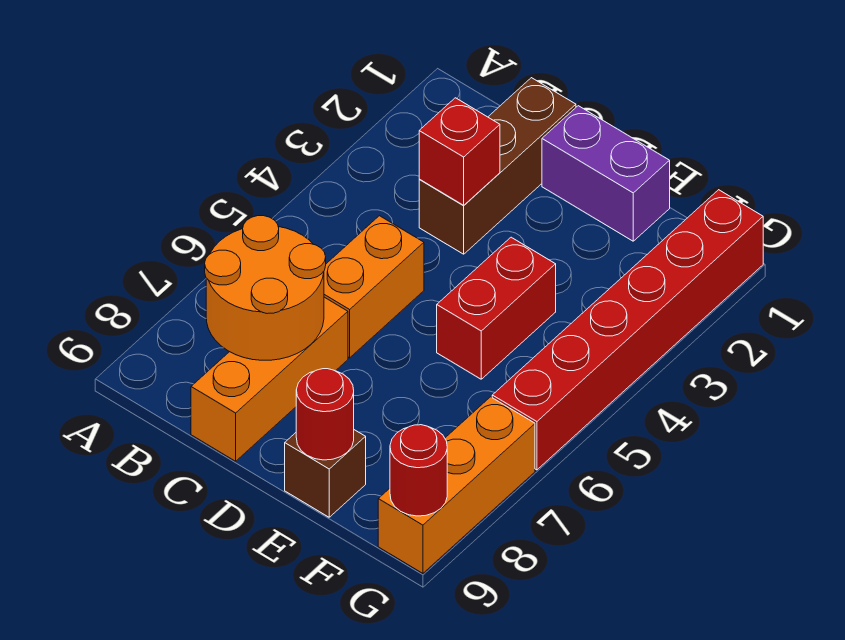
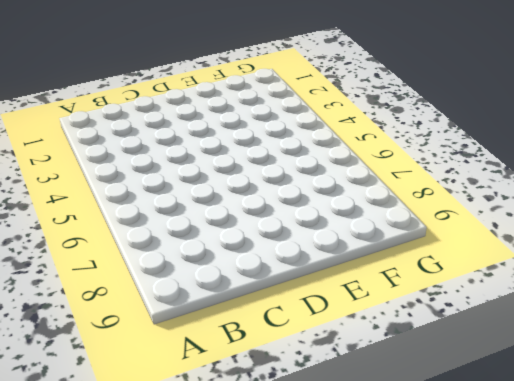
none -> brown brick C1:C3 level 1
none -> orange brick C5:C6 level 1
none -> orange brick C7:C9 level 1

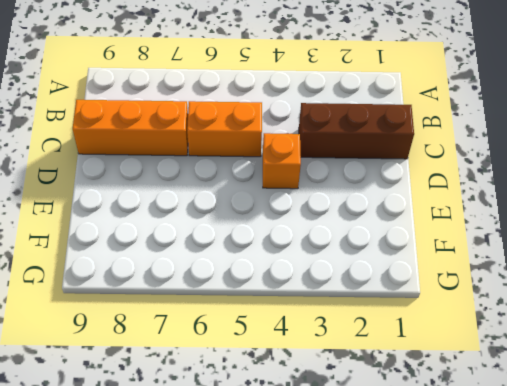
orange brick D4 level 1 -> none
none -> purple brick D1:E1 level 1
none -> red brick E4:E5 level 1
none -> brown brick E9 level 1

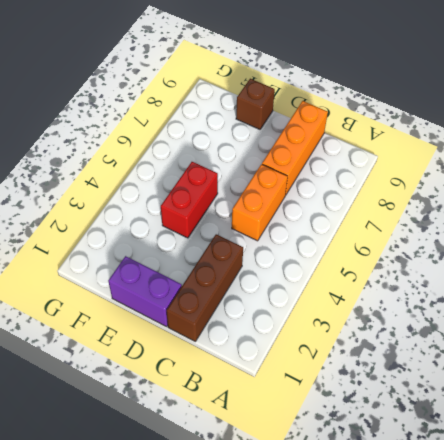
none -> red brick G1:G6 level 1
none -> orange brick G7:G9 level 1
none -> orange round brick B7:C8 level 2

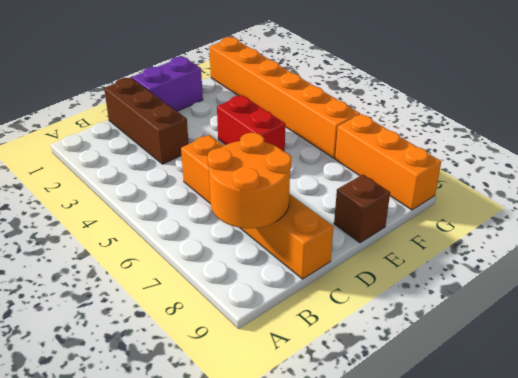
orange brick G1:G6 level 1 -> red brick G1:G6 level 1
none -> red brick C3 level 2
none -> red round brick E9 level 2
none -> red round brick G9 level 2

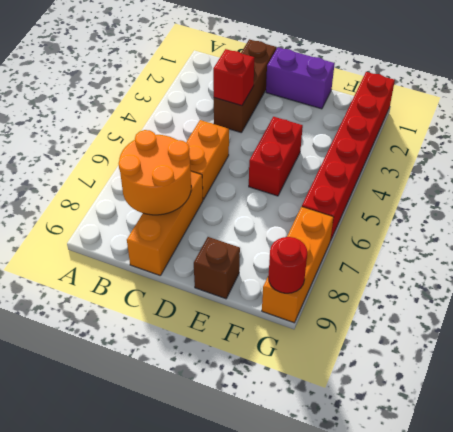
none -> red round brick E9 level 2

